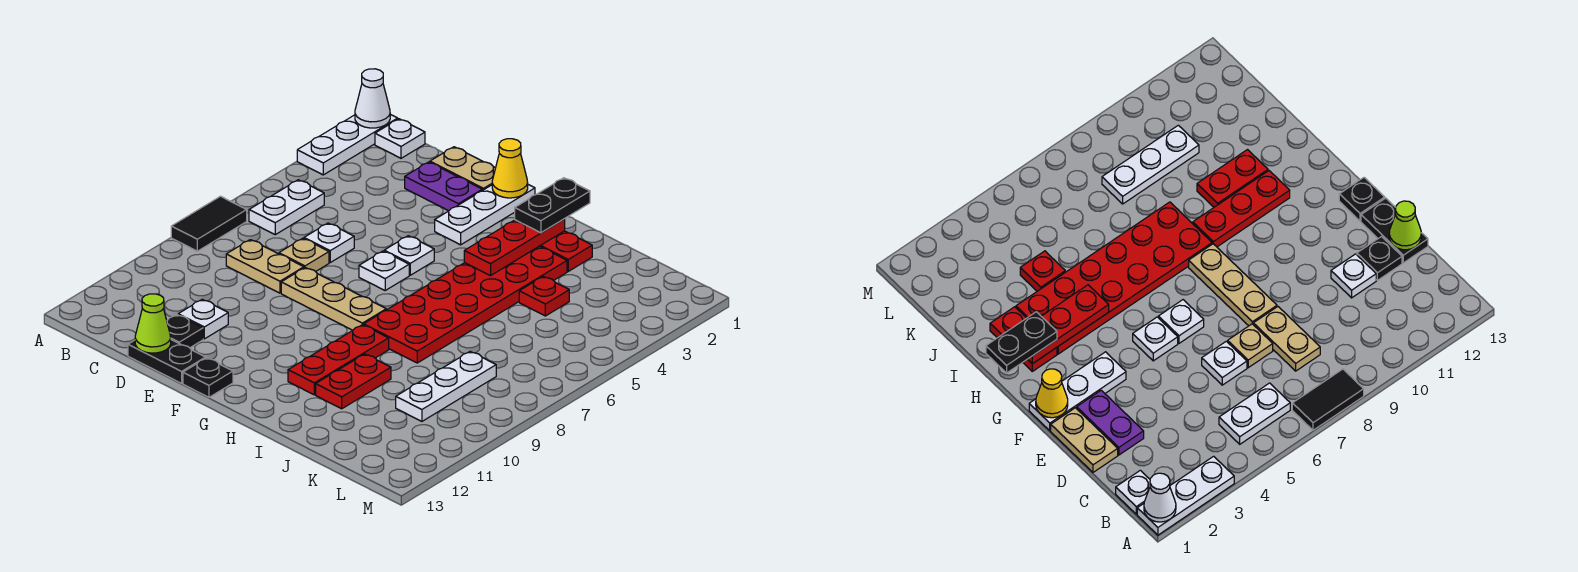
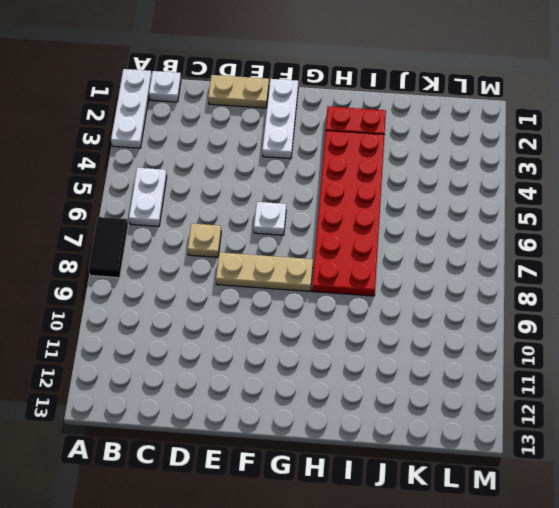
none -> tan plate C8:D8 level 1
none -> purple plate D2:E2 level 1
none -> white plate D6 level 1

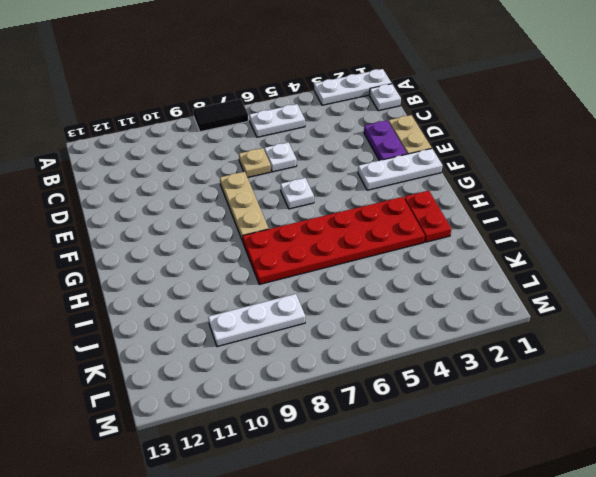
none -> tan plate C8:D8 level 1
none -> white plate D11 level 1
none -> black plate D12 level 1

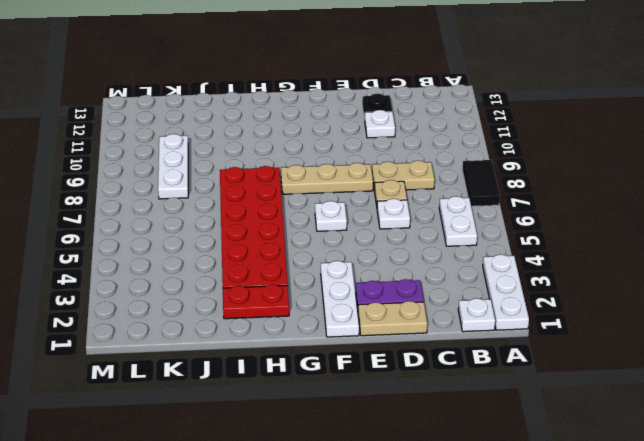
none -> black plate D13:E13 level 1
none -> white plate F5 level 1
none -> black plate F13 level 1

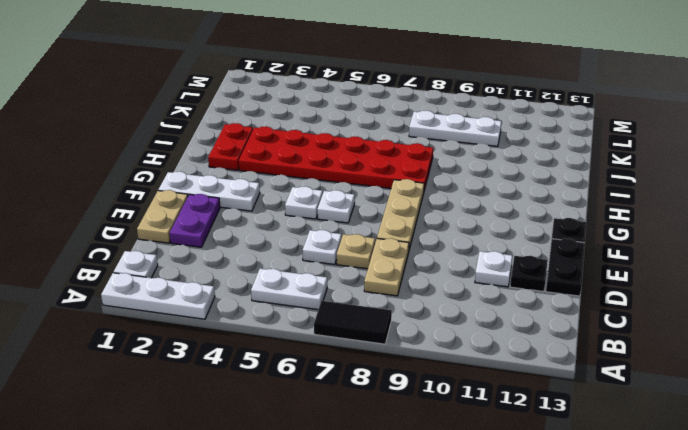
none -> red plate H9:H11 level 1
none -> red plate I10:I11 level 1
none -> red plate J4 level 1

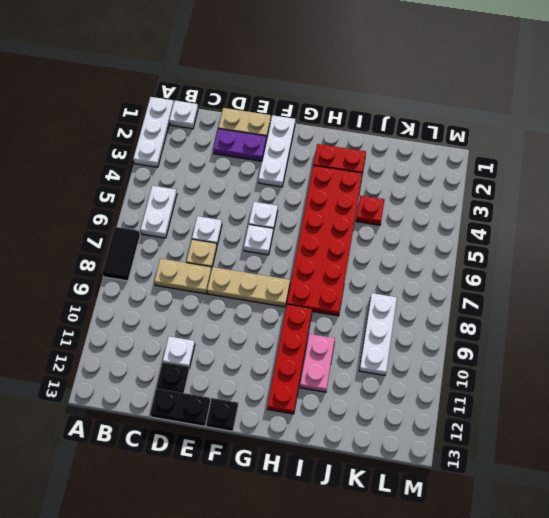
red plate H9:H12 level 1 -> red plate H9:H11 level 1
pink plate I10:I11 level 1 -> red plate I10:I11 level 1
none -> white cone A1 level 2
none -> lime cone D13 level 2
none -> yellow cone F1 level 2

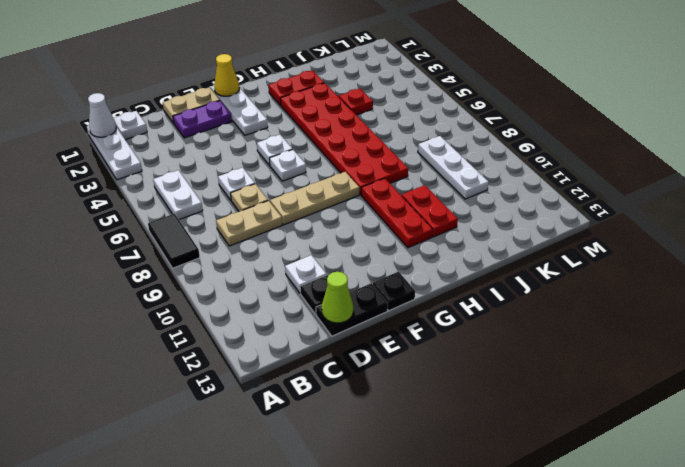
none -> red plate H2:H4 level 2
none -> black plate H1:H2 level 3

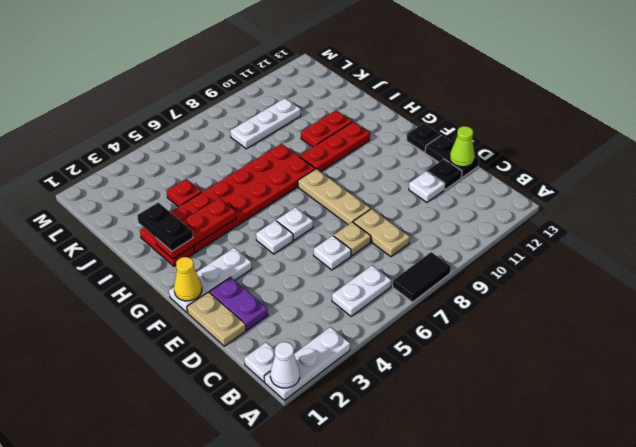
black plate H2:I2 level 3 -> black plate H1:H2 level 3

